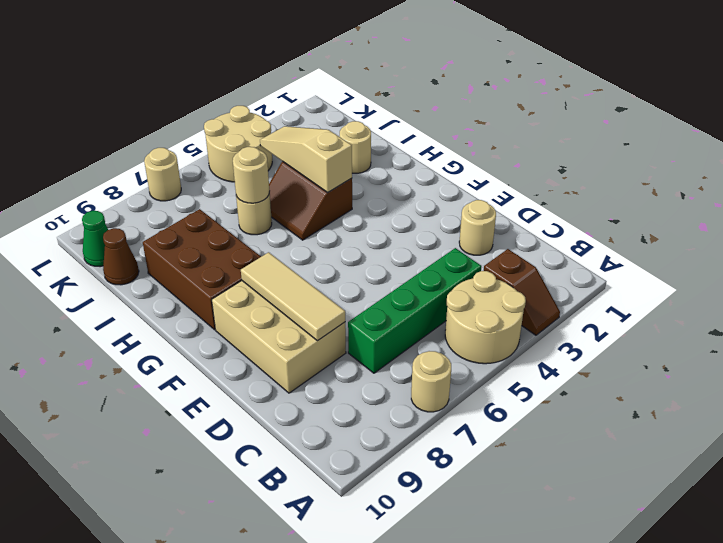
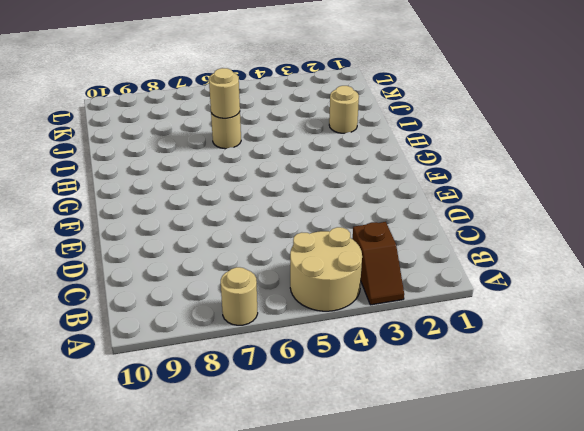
none -> green brick C4:C7 level 1
none -> tan round brick D2 level 1
none -> tan brick D8:F9 level 1

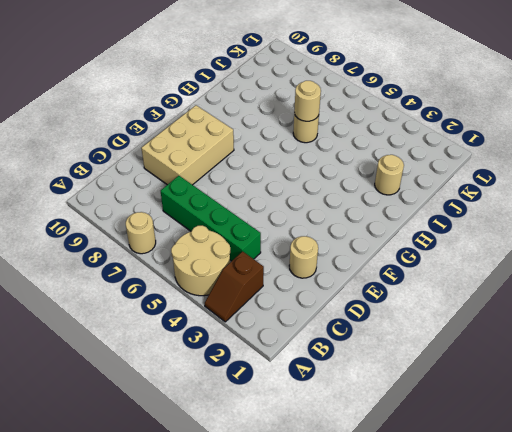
none -> brown brick G8:I9 level 1
none -> brown slope H4:I5 level 1 top 4
none -> brown cone J10 level 1

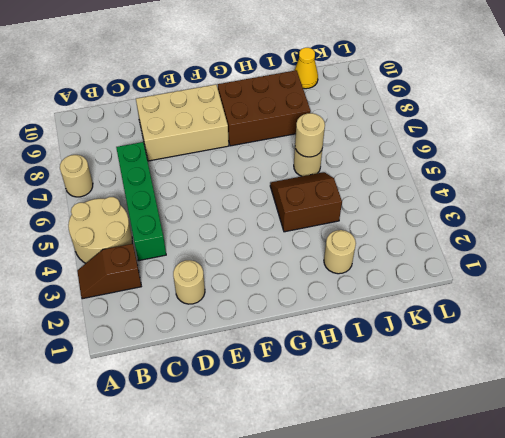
yellow cone J10 level 1 -> brown cone J10 level 1
none -> tan round brick K4:L5 level 1
none -> green cone K10 level 1
none -> tan round brick L7 level 1

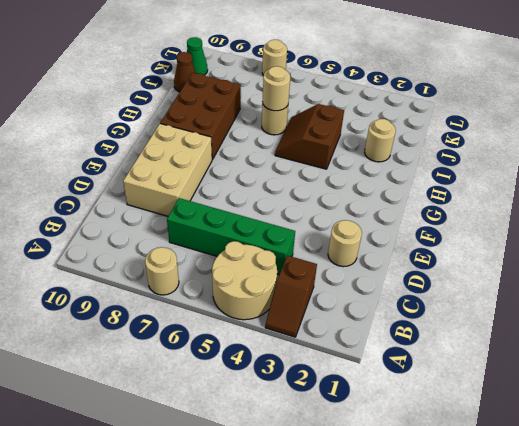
none -> tan round brick K4:L5 level 1
none -> tan tile D8:F8 level 2
none -> tan slope H4:J4 level 2 top H

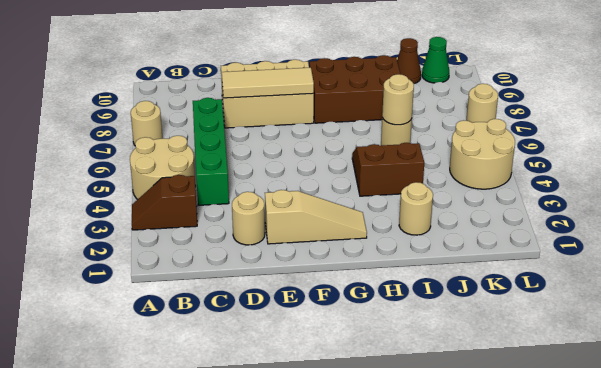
tan slope E2:G2 level 1 top E -> tan slope H4:J4 level 2 top H

